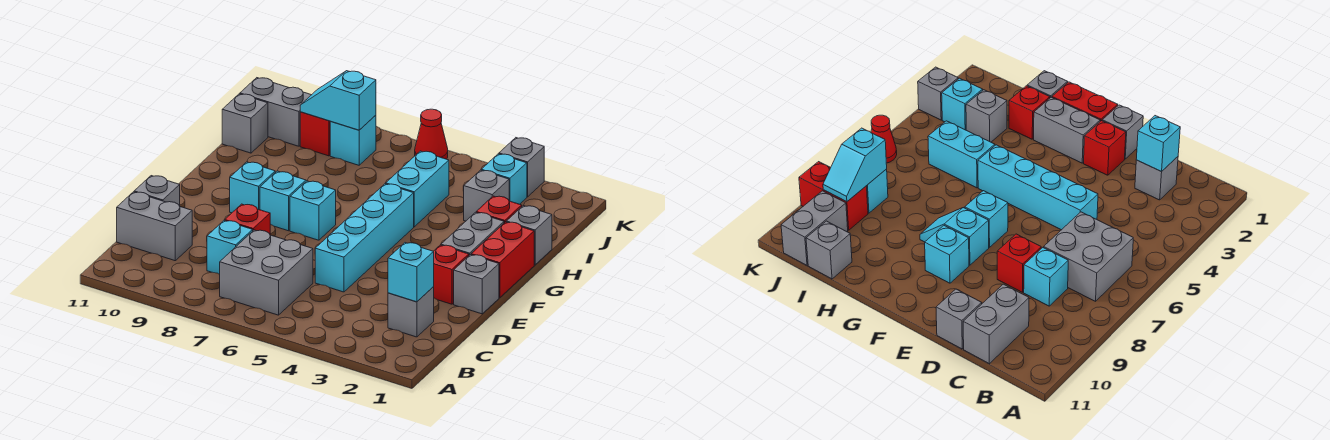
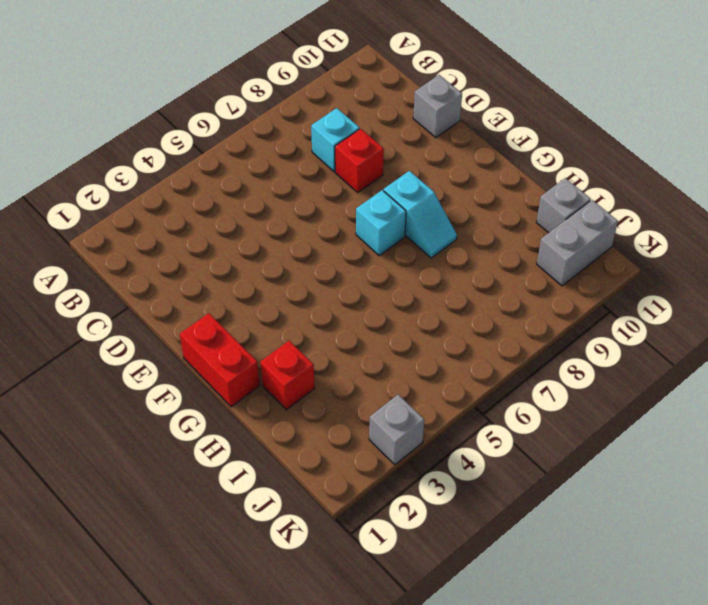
none -> grey brick B6:C7 level 1
none -> grey brick C2 level 1
none -> grey brick C10:C11 level 1

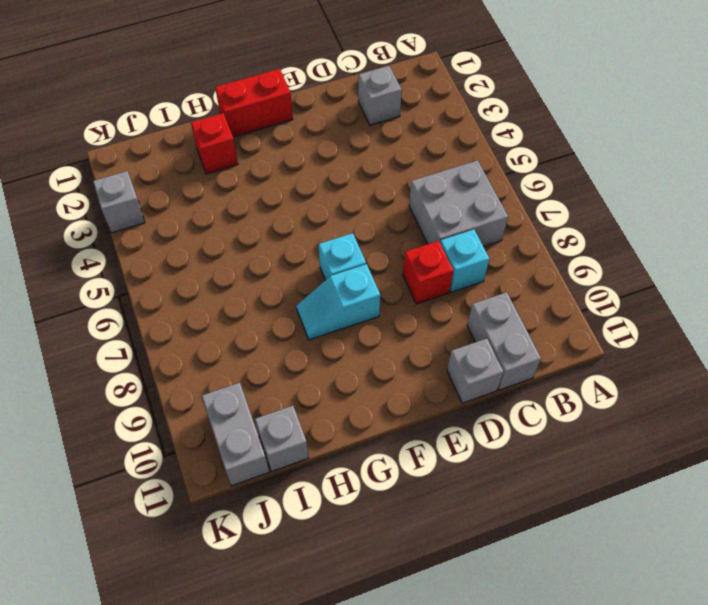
none -> cyan brick D5:G5 level 1
none -> grey brick E1 level 1
none -> red brick E2 level 1

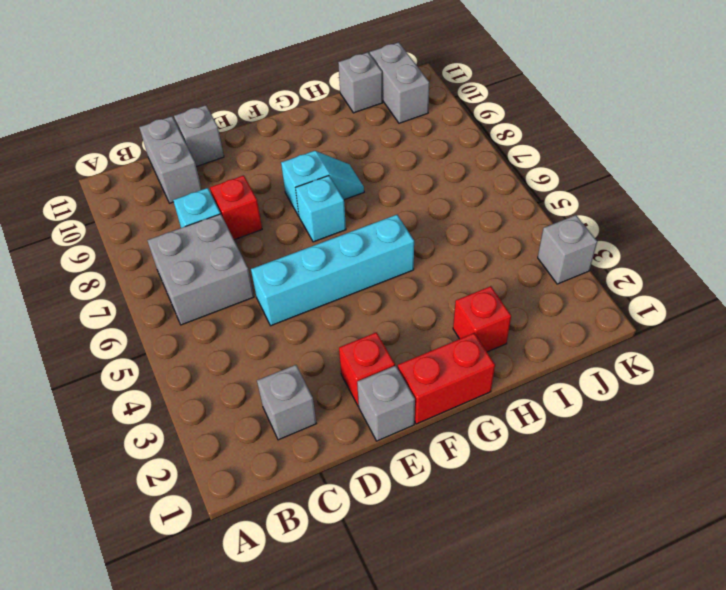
none -> grey brick F2:G2 level 1
none -> cyan brick F9 level 1
none -> grey brick H1 level 1

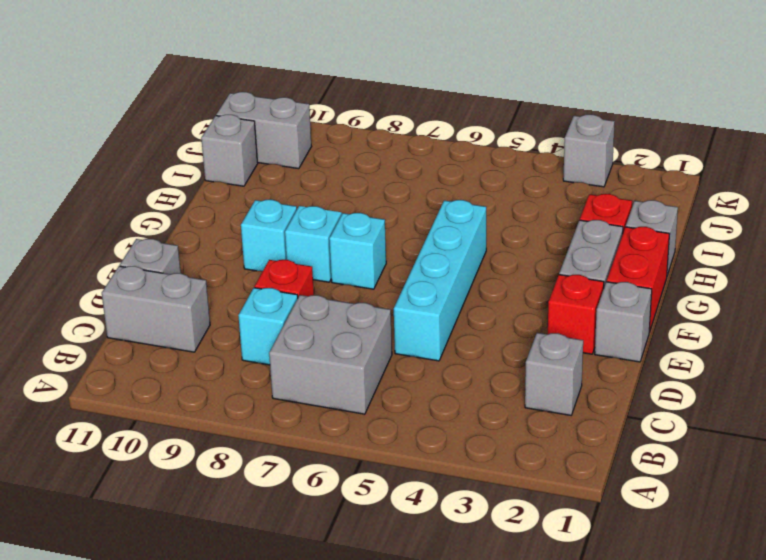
none -> cyan brick H5:I5 level 1
none -> grey brick I3 level 1
none -> cyan brick J3 level 1

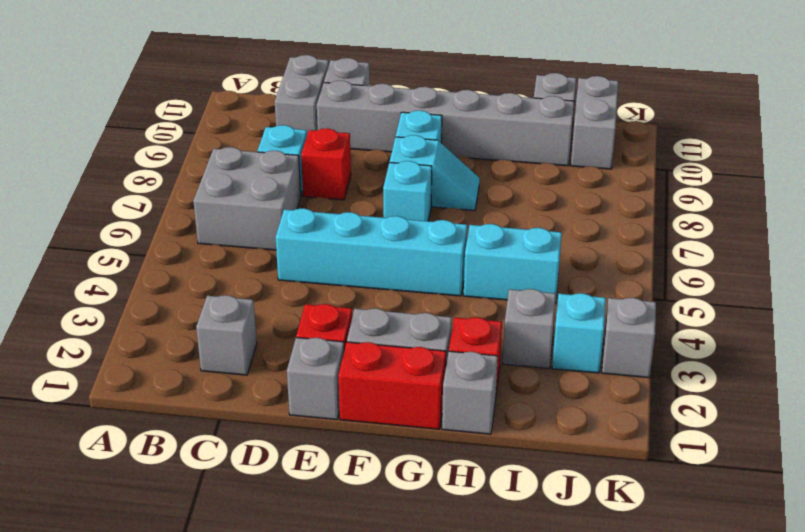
grey brick D10:I10 level 1 -> none
none -> cyan brick J8 level 1
none -> red brick J9:K9 level 1
none -> red cone K6 level 1

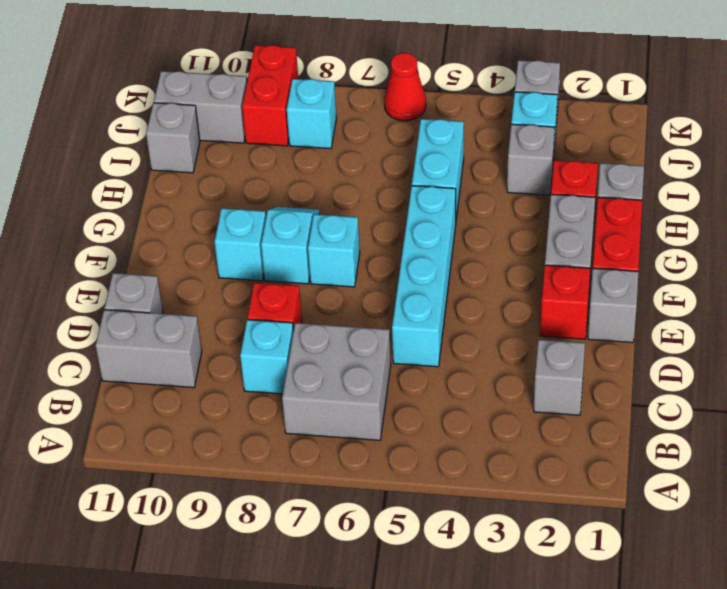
none -> cyan brick C2 level 2
none -> cyan slope J8:J9 level 2 top 8

